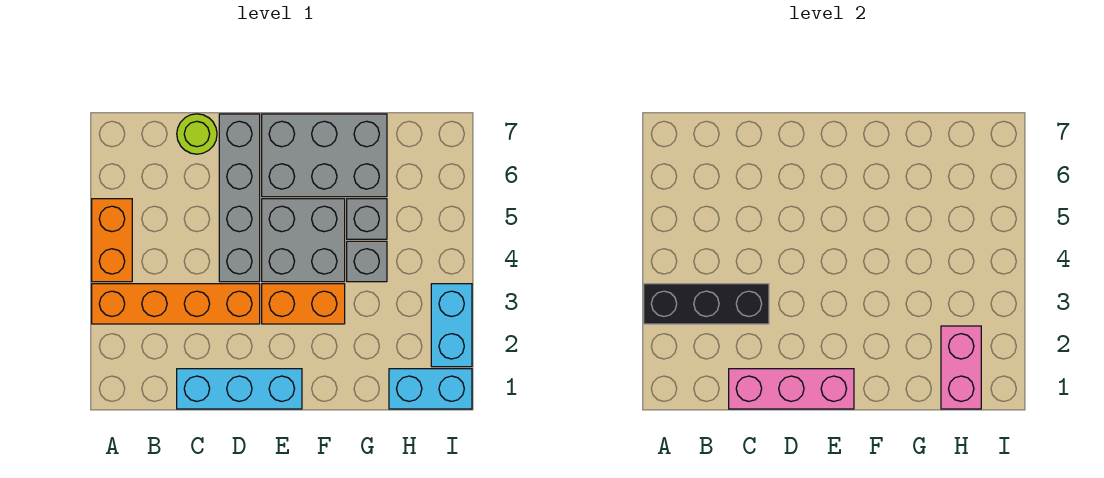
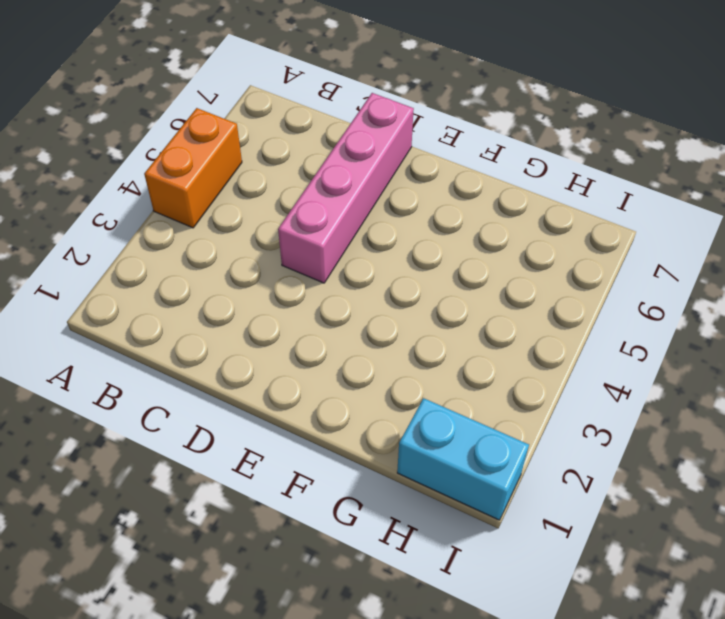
pink brick D4:D7 level 1 -> grey brick D4:D7 level 1
none -> orange brick A3:D3 level 1
none -> cyan brick C1:E1 level 1
none -> lime round brick C7 level 1

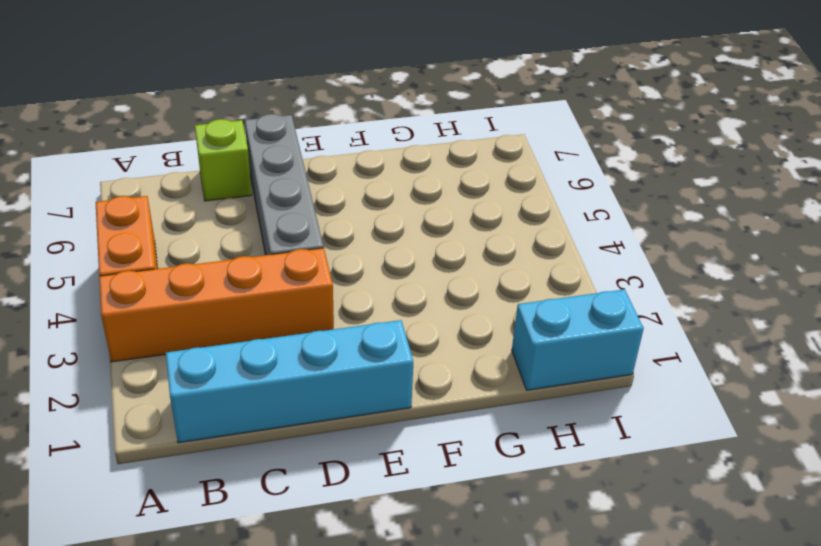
cyan brick B1:E1 level 1 -> cyan brick C1:E1 level 1
lime brick C7 level 1 -> lime round brick C7 level 1
none -> orange brick E3:F3 level 1
none -> grey brick E4:F5 level 1
none -> grey brick E6:G7 level 1

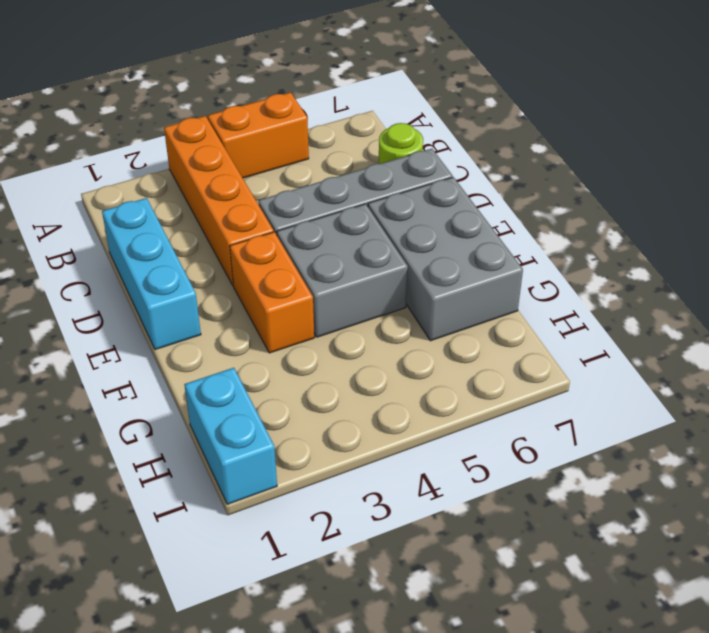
none -> grey brick G4 level 1
none -> grey brick G5 level 1
none -> cyan brick I2:I3 level 1

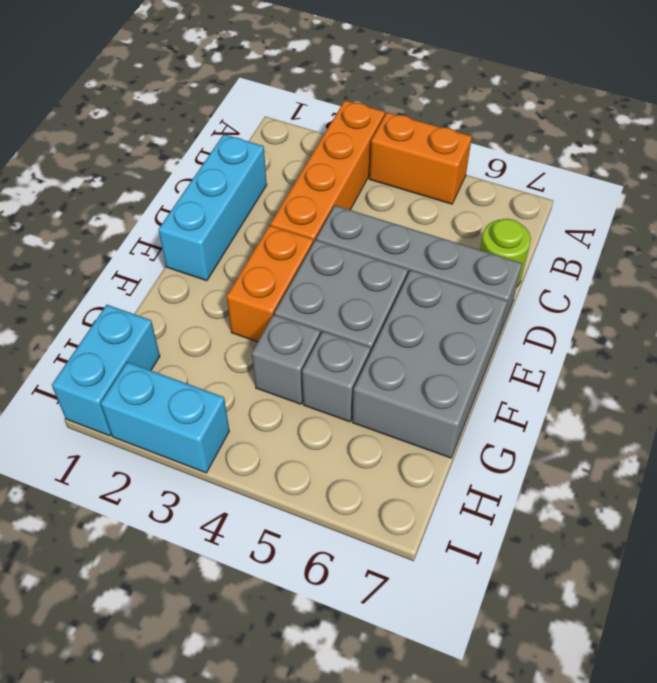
none -> black brick A3:C3 level 2
none -> pink brick C1:E1 level 2
none -> pink brick H1:H2 level 2

